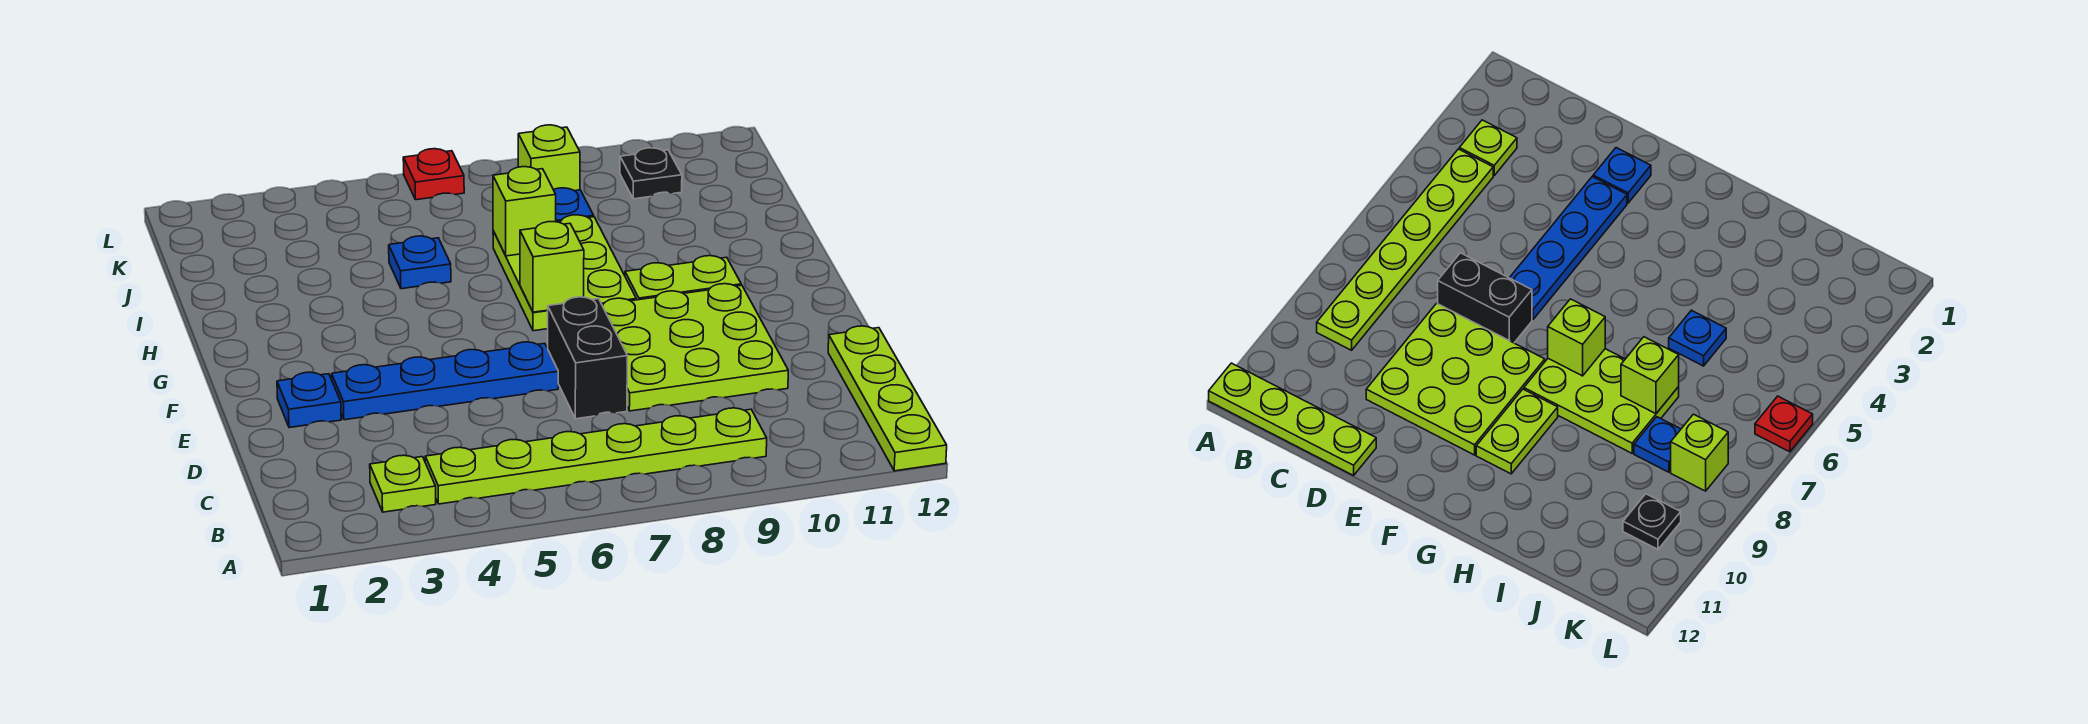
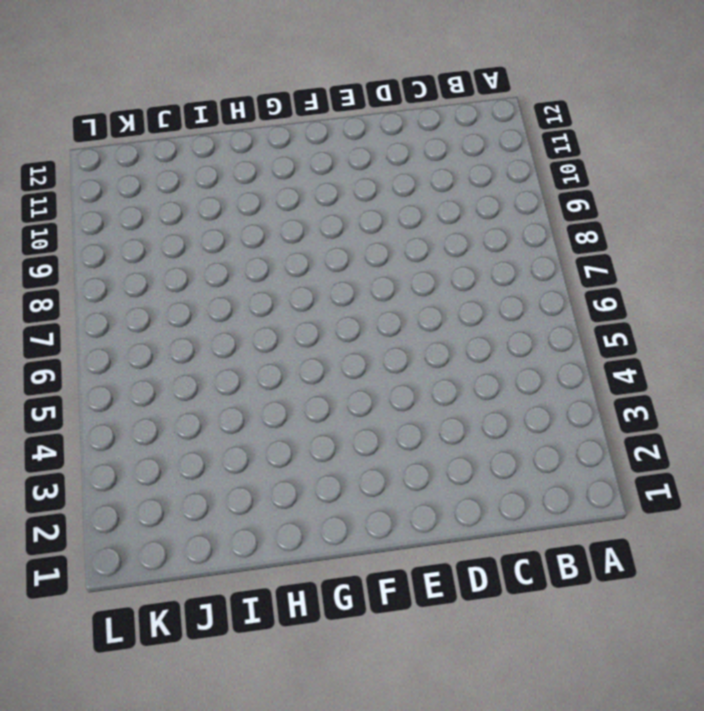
none -> lime plate A12:D12 level 1
none -> lime plate B3 level 1
none -> lime plate B4:B9 level 1

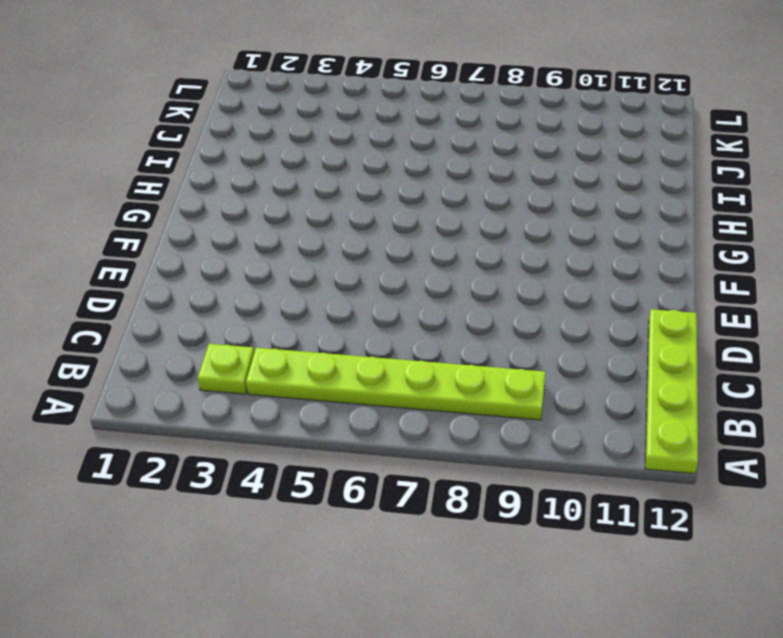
none -> black brick D7:E7 level 1
none -> lime plate D8:F10 level 1
none -> blue plate E2 level 1

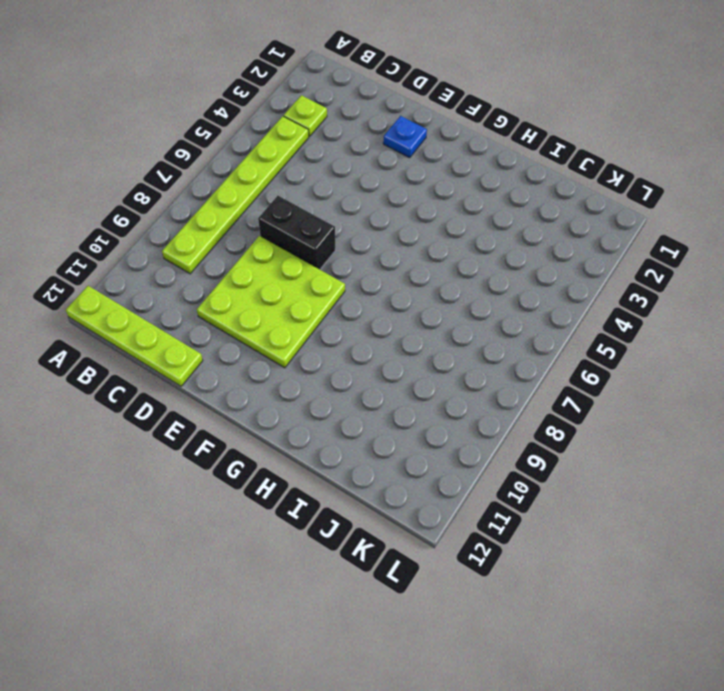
none -> blue plate E3:E6 level 1
none -> lime plate G7:I8 level 1
none -> lime plate G9:G10 level 1

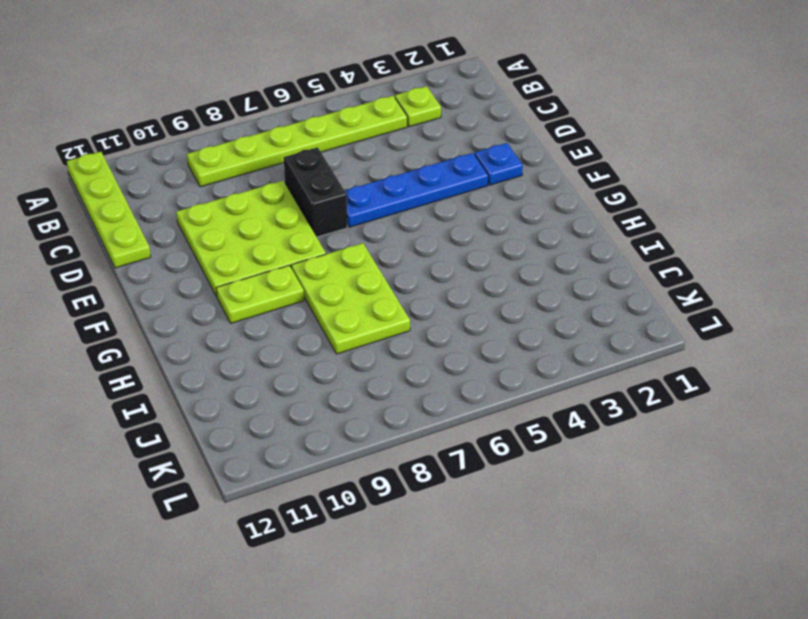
none -> blue plate I5 level 1
none -> blue plate J8 level 1
none -> lime brick K8 level 1

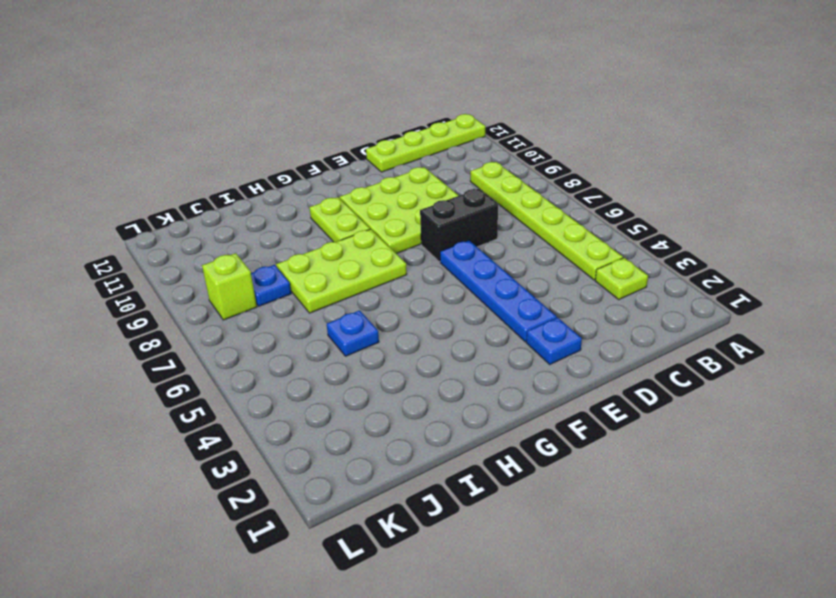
none -> black plate K10 level 1
none -> red plate L6 level 1
none -> lime brick G7 level 2

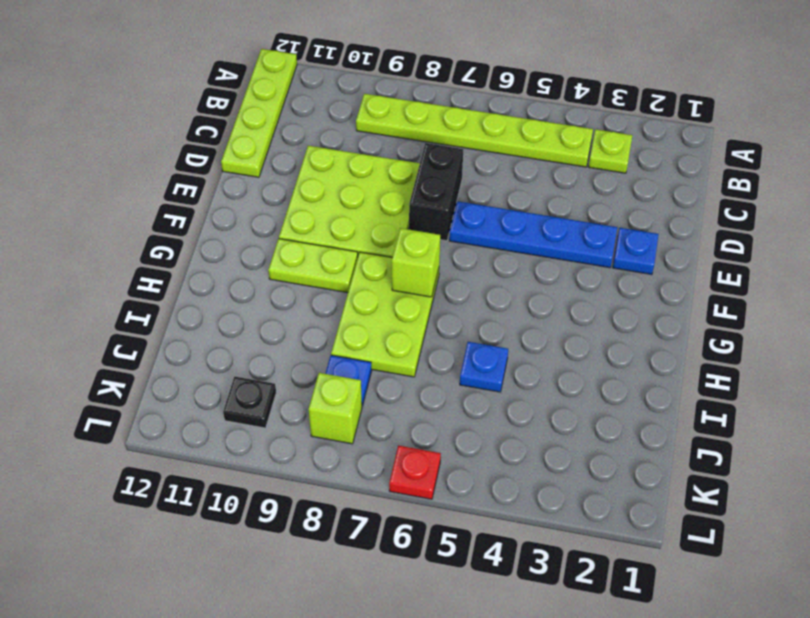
none -> lime brick I7 level 2

